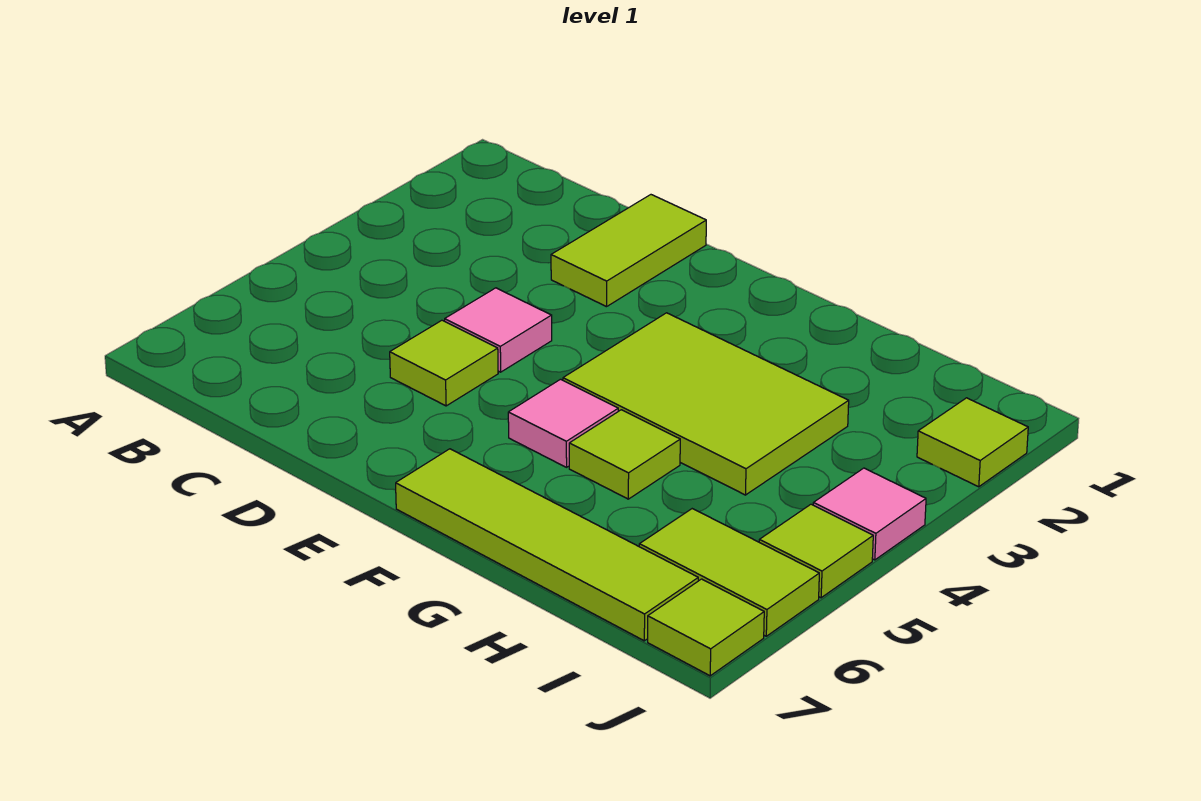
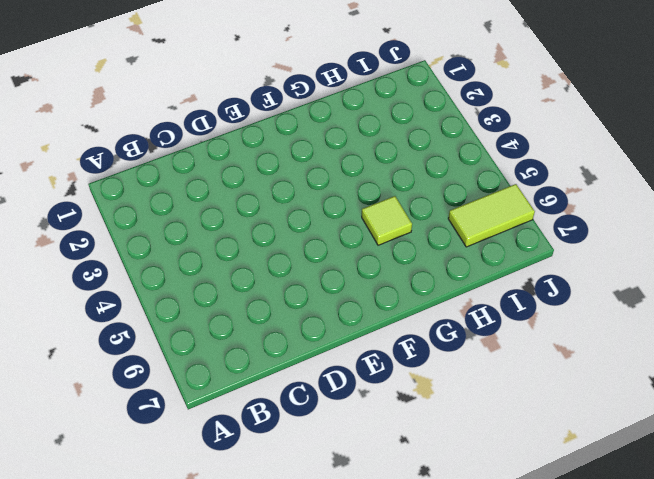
none -> lime tile D1:D2 level 1
none -> pink tile D4 level 1
none -> lime tile D5 level 1

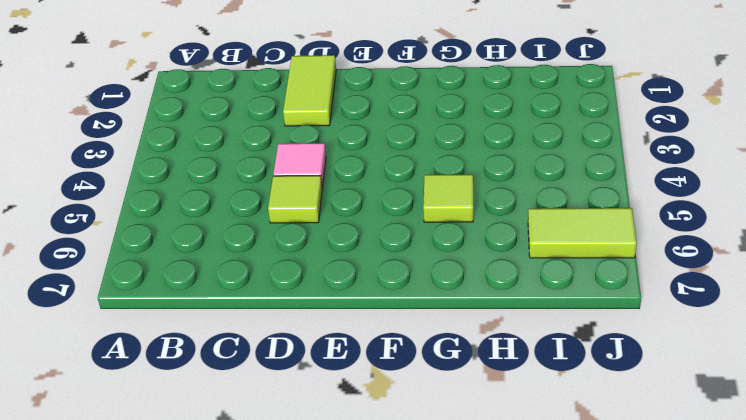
none -> lime tile F3:H4 level 1
none -> pink tile F5 level 1
none -> lime tile F7:I7 level 1

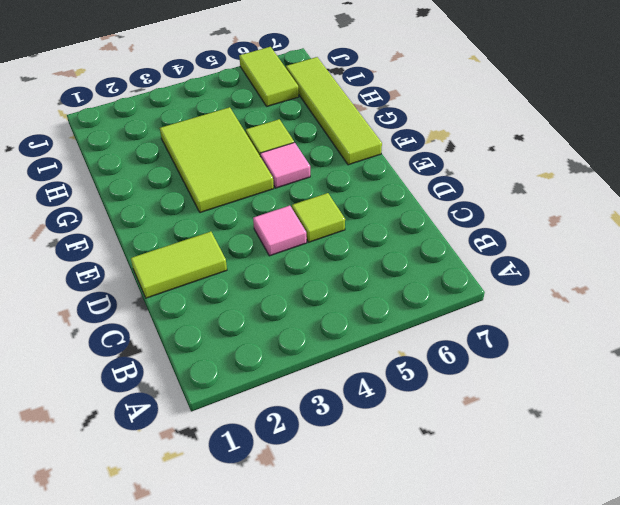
none -> lime tile J2 level 1
none -> pink tile J4 level 1
none -> lime tile J5 level 1

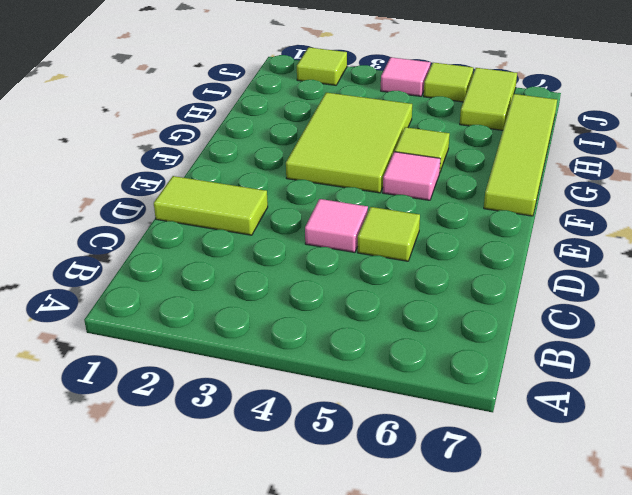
none -> lime tile J7 level 1

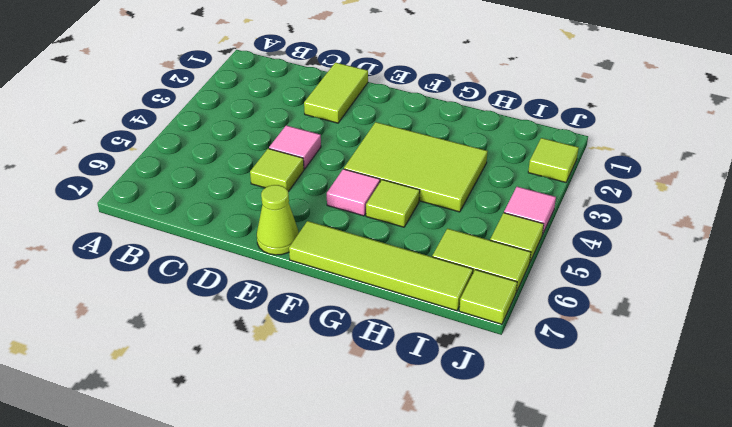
lime cone E7 level 1 -> none

